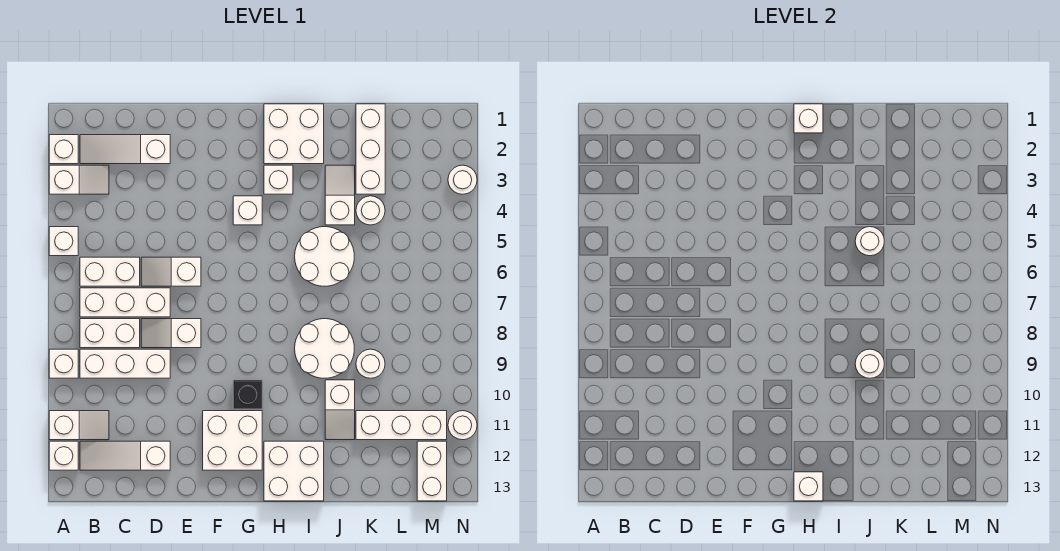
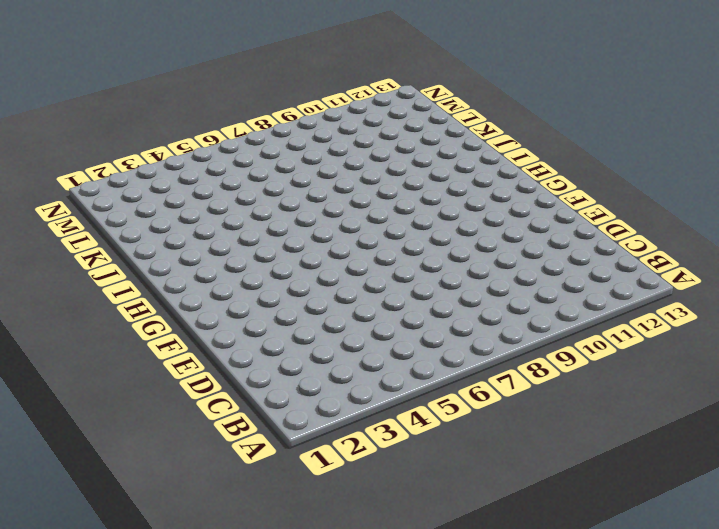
none -> white brick A2 level 1
none -> white slope A3:B3 level 1 top A
none -> white brick A5 level 1
none -> white brick A9 level 1

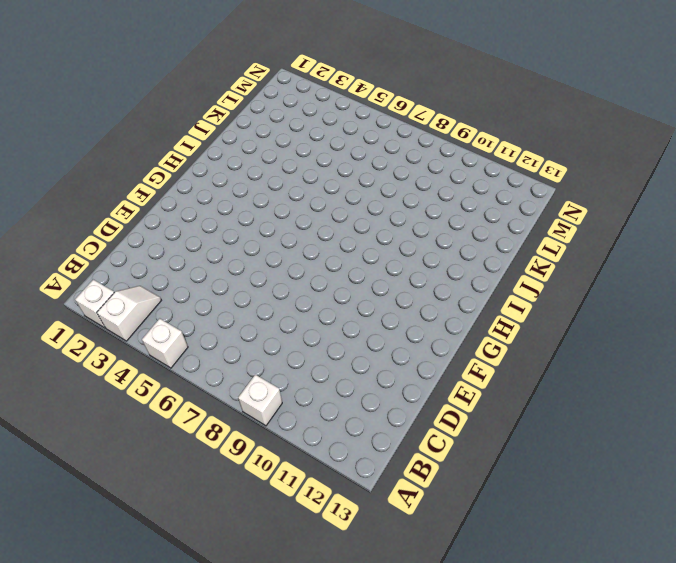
none -> white slope A11:B11 level 1 top A
none -> white brick A12 level 1
none -> white slope B2:D2 level 1 top D
none -> white brick B6:C6 level 1

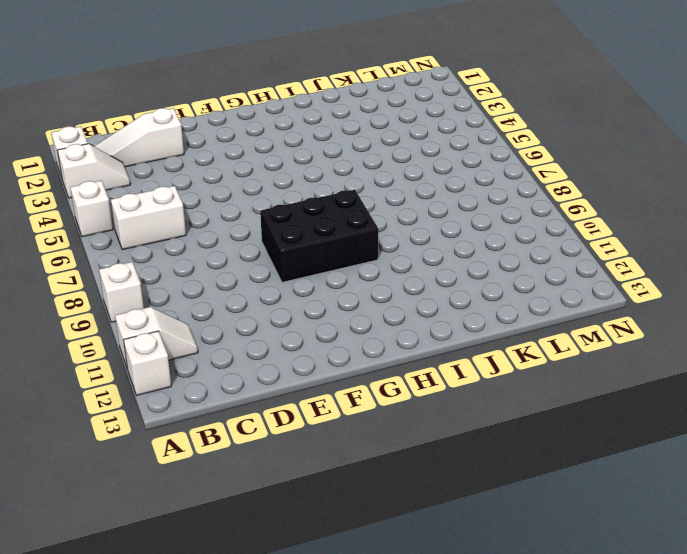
black brick F8:H9 level 1 -> none
none -> white brick B7:D7 level 1
none -> white brick B8:C8 level 1
none -> white brick B9:D9 level 1
none -> white slope B12:D12 level 1 top D

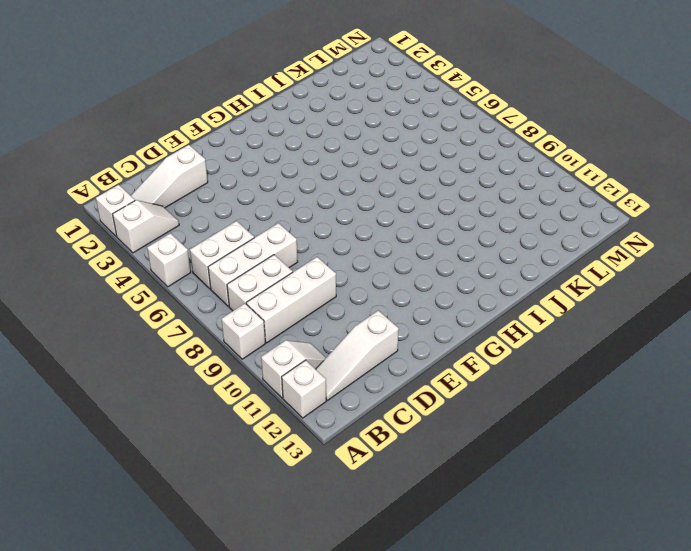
none -> white slope D6:E6 level 1 top E
none -> white slope D8:E8 level 1 top E
none -> white brick F11:G12 level 1
none -> white brick G4 level 1

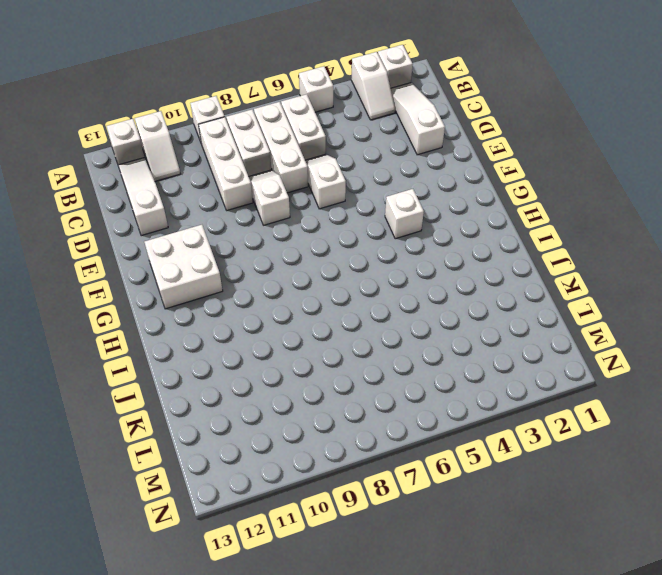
none -> black brick G10 level 1
none -> white brick H1:I2 level 1
none -> white brick H3 level 1
none -> white brick H12:I13 level 1

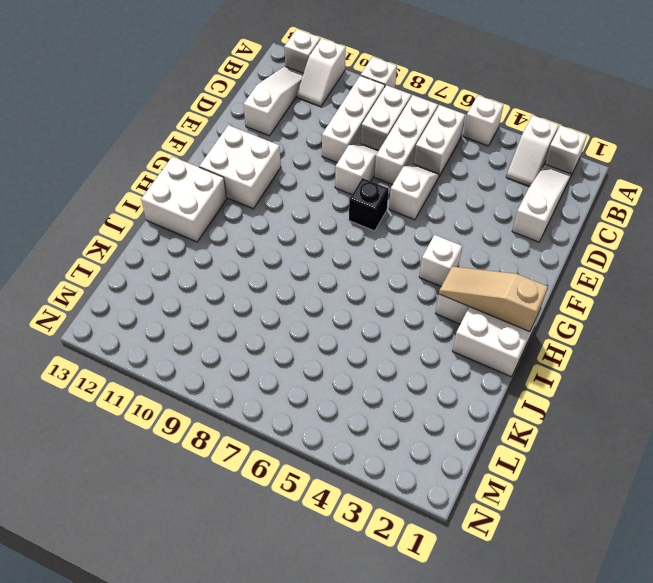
black brick F7 level 1 -> black brick G10 level 1
tan slope H1:H3 level 2 top 1 -> white brick H1 level 2
none -> white round brick I5:J6 level 1
none -> white round brick I8:J9 level 1
none -> white slope J3:J4 level 1 top 4
none -> white slope J10:J11 level 1 top 10

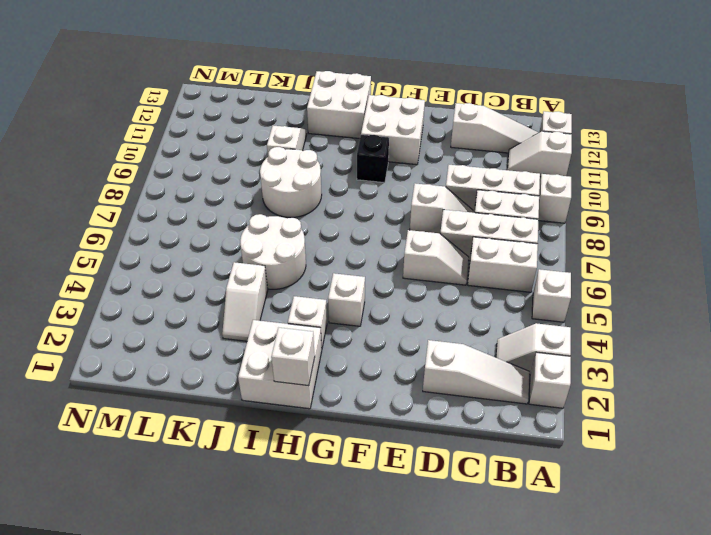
none -> white brick K1:K3 level 1
none -> white round brick K4 level 1
none -> white round brick K9 level 1
none -> white brick K11:M11 level 1

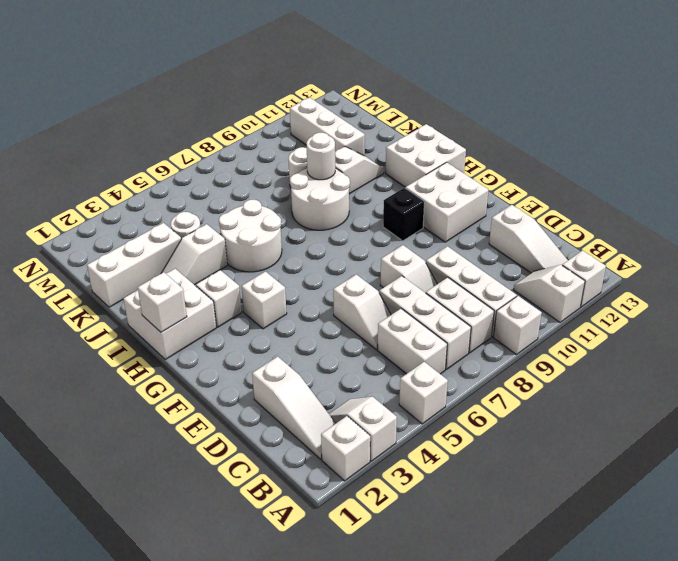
none -> white brick M12:M13 level 1
none -> white round brick N3 level 1
none -> white round brick N11 level 1
none -> white brick H13 level 2

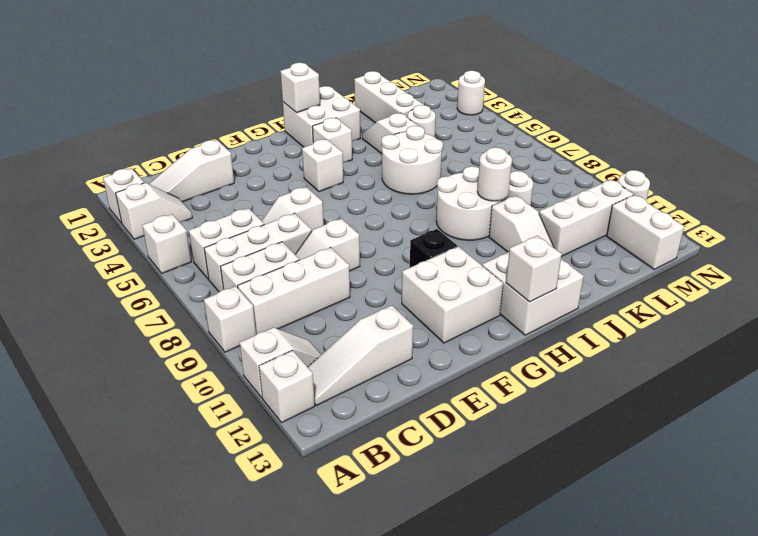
none -> white round brick J5 level 2

